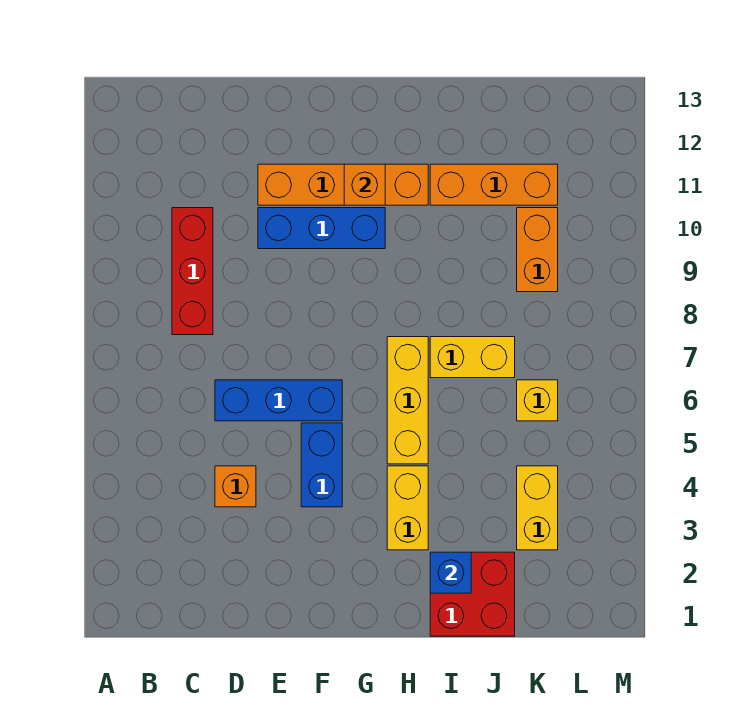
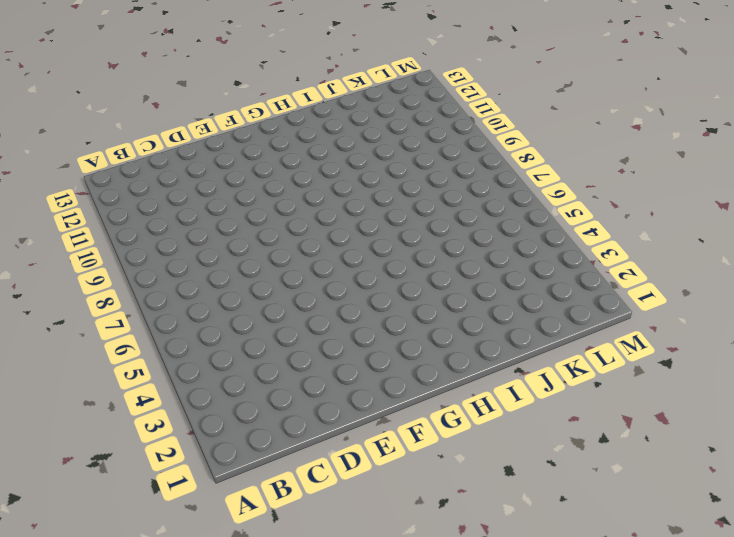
none -> red brick C8:C10 level 1
none -> orange brick D4 level 1
none -> blue brick D6:F6 level 1

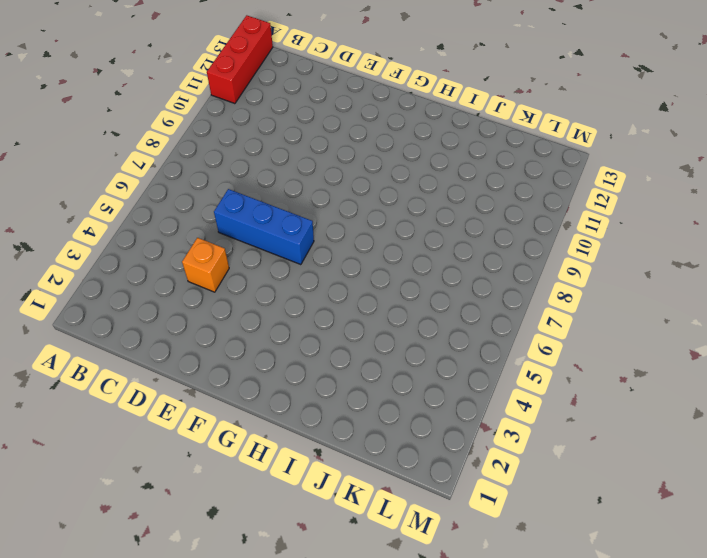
red brick A11:A13 level 1 -> red brick C8:C10 level 1
none -> blue brick E10:G10 level 1
none -> orange brick E11:H11 level 1
none -> blue brick F4:F5 level 1

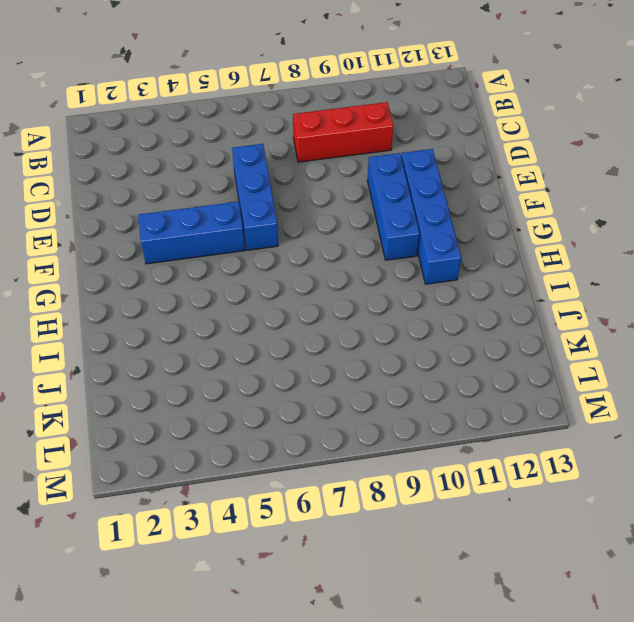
blue brick E11:H11 level 1 -> orange brick E11:H11 level 1
blue brick F3:F5 level 1 -> blue brick F4:F5 level 1
none -> orange brick D4 level 1
none -> yellow brick H3:H4 level 1
none -> yellow brick H5:H7 level 1

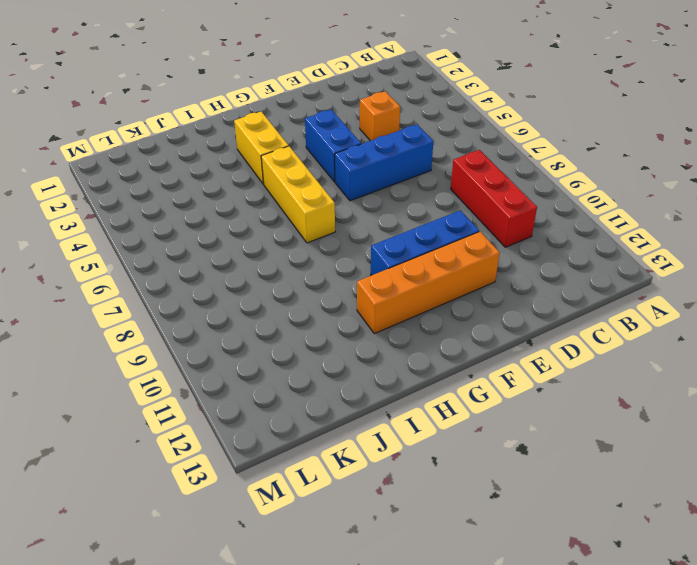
none -> red brick I1:J2 level 1
none -> yellow brick I7:J7 level 1
none -> orange brick I11:K11 level 1

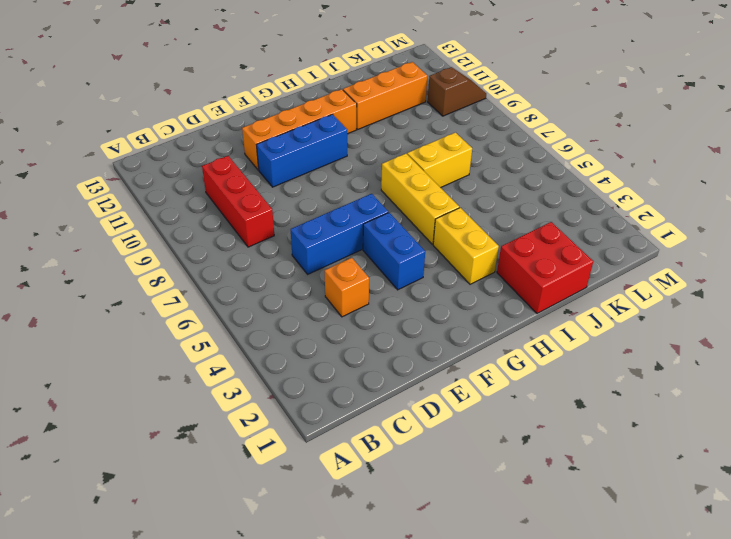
brown slope L10:M10 level 1 top L -> none
none -> yellow brick K3:K4 level 1
none -> yellow brick K6 level 1
none -> orange brick K9:K10 level 1

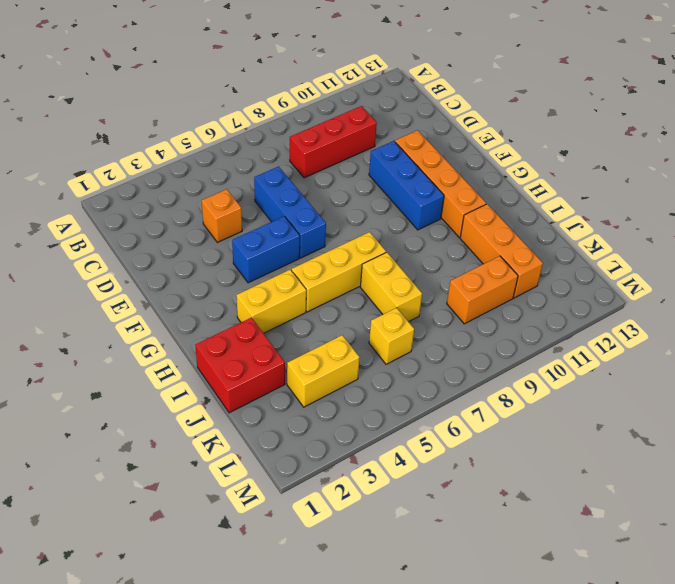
none -> orange brick G11 level 2
none -> blue brick I2 level 2

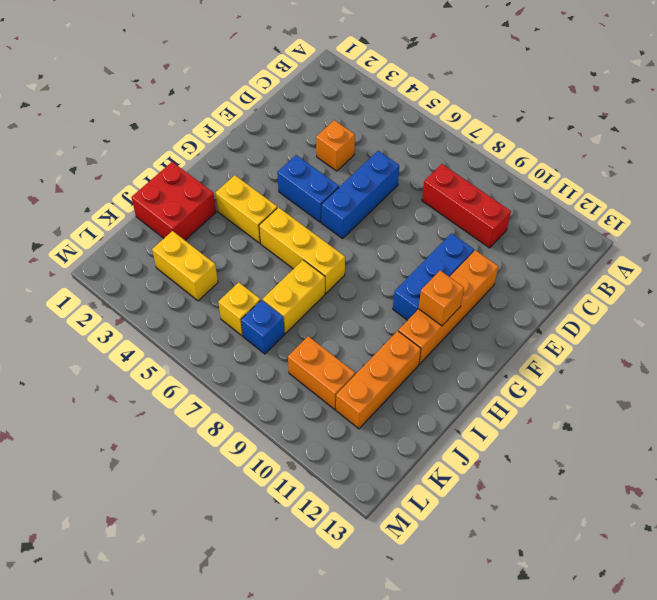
blue brick K7 level 1 -> blue brick I2 level 2

